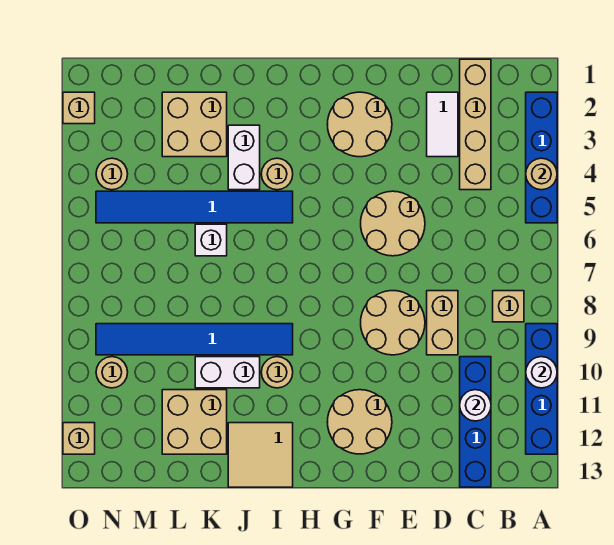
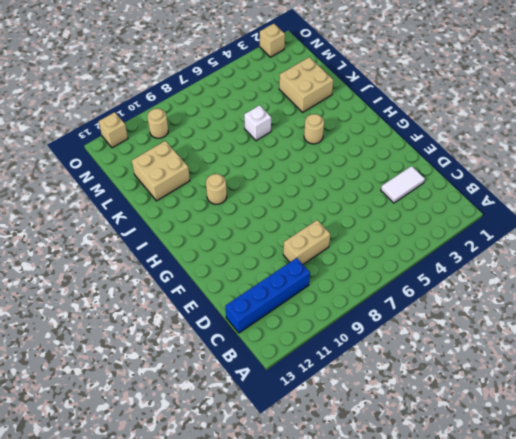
none -> blue brick A2:A5 level 1
none -> blue brick A9:A12 level 1
none -> tan brick B8 level 1

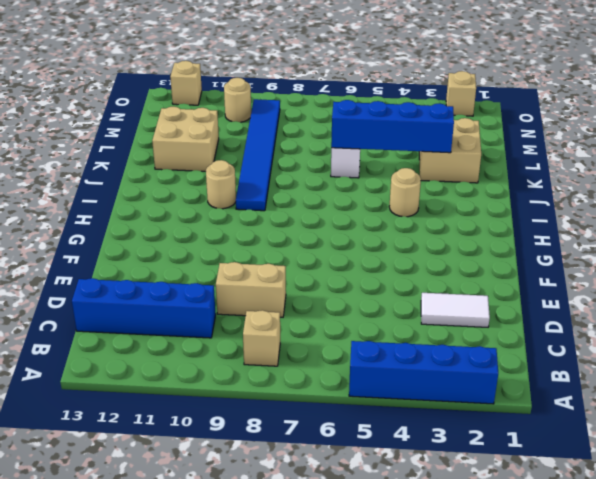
blue brick K3:K6 level 2 -> blue brick A9:A12 level 1
none -> tan brick C1:C4 level 1
none -> tan round brick E5:F6 level 1
none -> tan round brick E8:F9 level 1

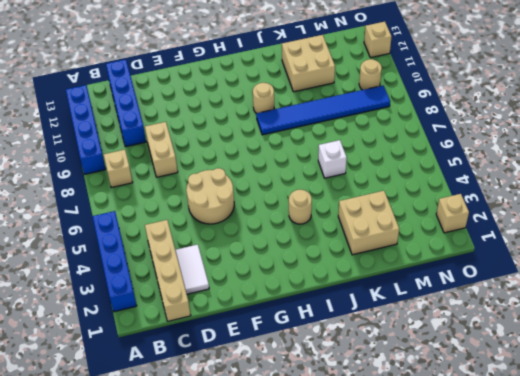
none -> tan round brick E8:F9 level 1
none -> tan round brick F2:G3 level 1
none -> tan round brick F11:G12 level 1

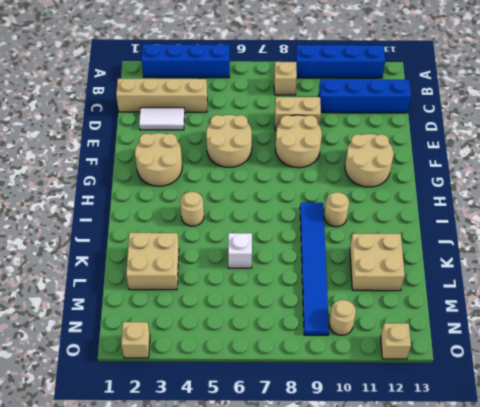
none -> blue tile I5:N5 level 1
none -> tan tile I12:J13 level 1
none -> white brick J3:J4 level 1

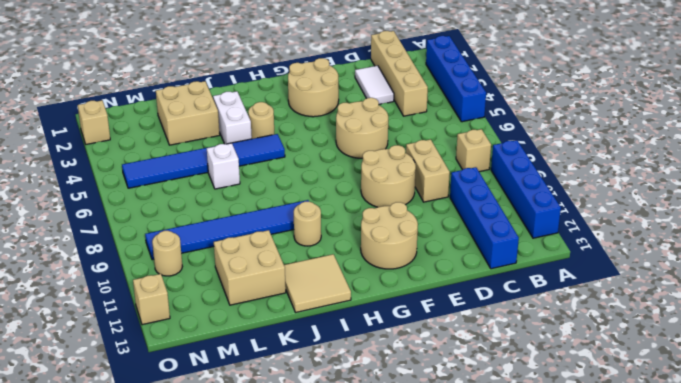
none -> white brick J10:K10 level 1
none -> tan round brick N4 level 1
none -> tan round brick A4 level 2

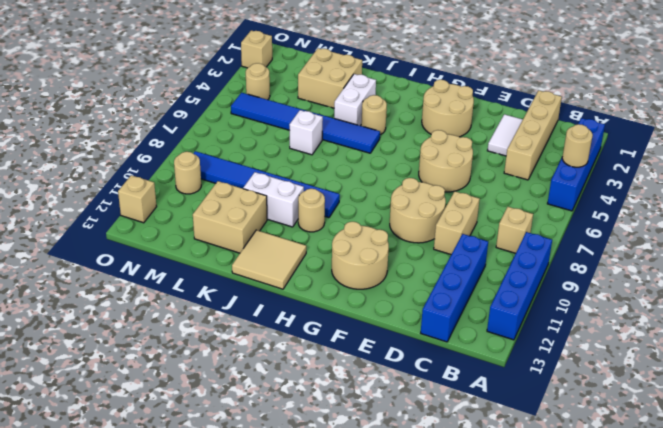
none -> white round brick A10 level 2
none -> white round brick C11 level 2

